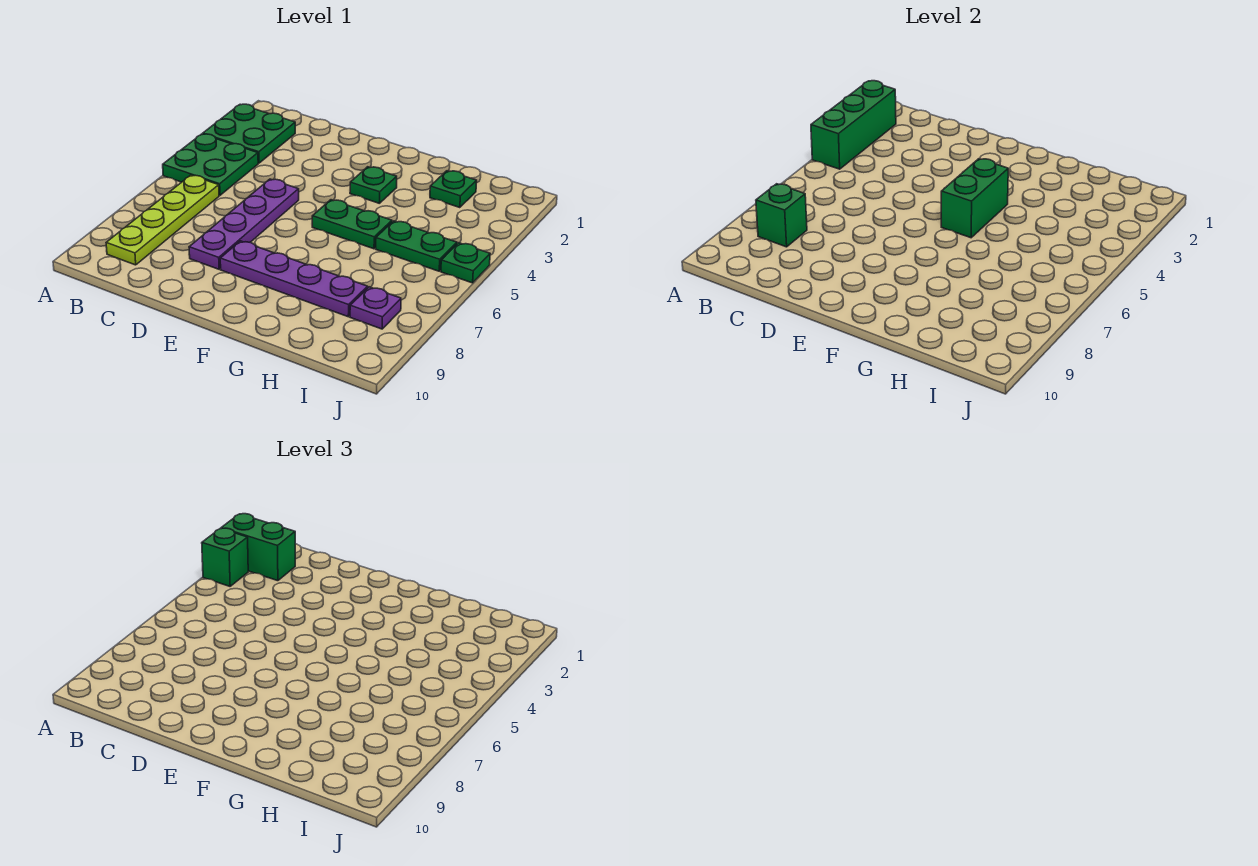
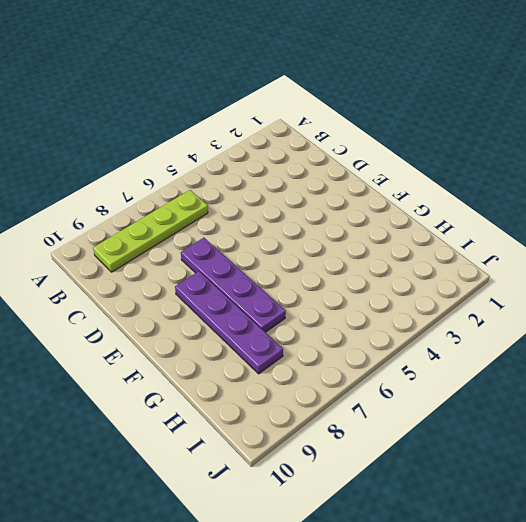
purple plate D7:G7 level 1 -> purple plate D5:D8 level 1
none -> green plate A2:B3 level 1
none -> green plate A4:B5 level 1
none -> green plate F3 level 1

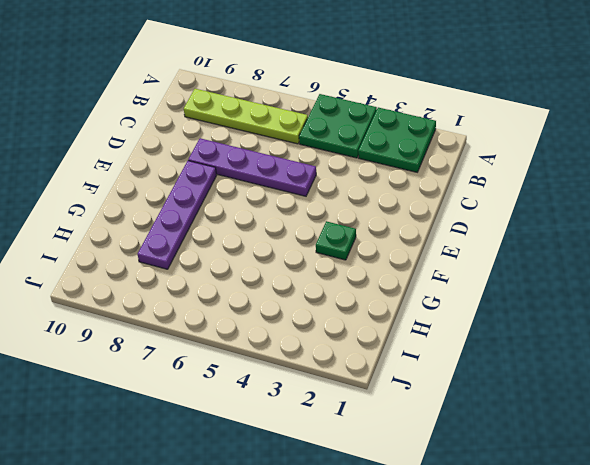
none -> green plate F5:G5 level 1
none -> green plate H2 level 1
none -> green plate H5:I5 level 1

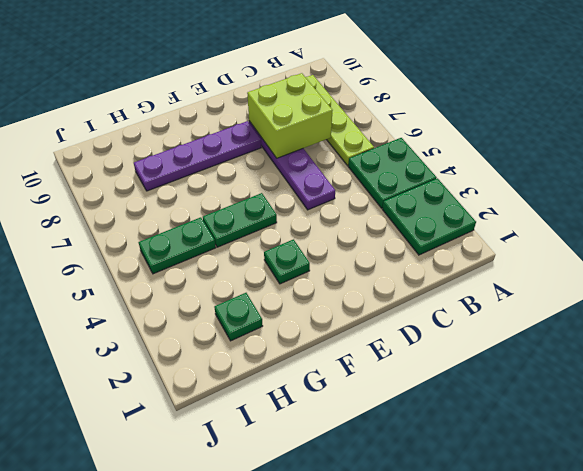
lime brick C7:D8 level 2 -> none
none -> purple plate I8 level 1
none -> green plate J5 level 1
none -> green brick A2:A4 level 2

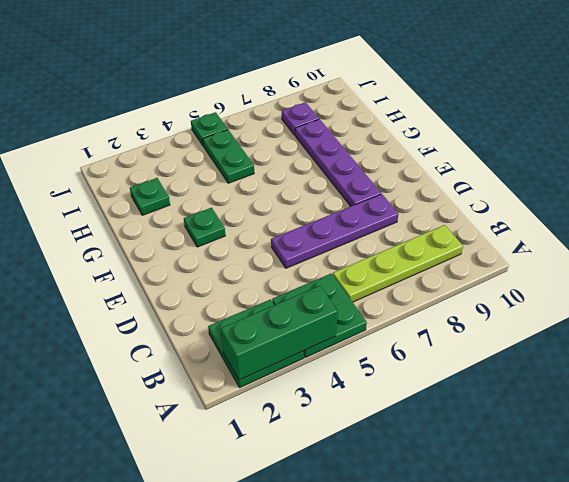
none -> green plate F5:G5 level 1
none -> green brick B8 level 2
none -> green brick F4:F5 level 2

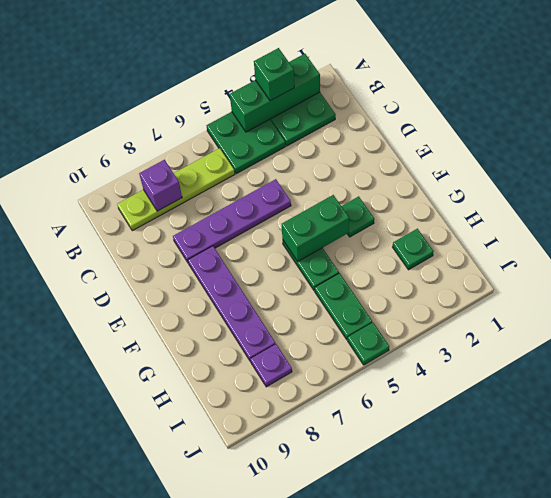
purple brick B8 level 2 -> green brick B8 level 2
none -> green brick A2:B2 level 3

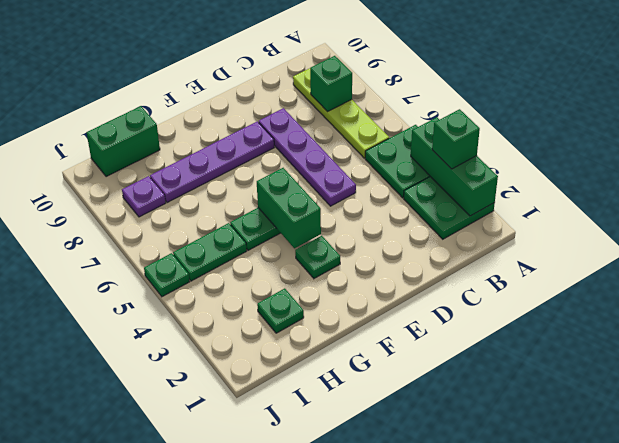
green brick H10:I10 level 1 -> green brick A2:B2 level 3

